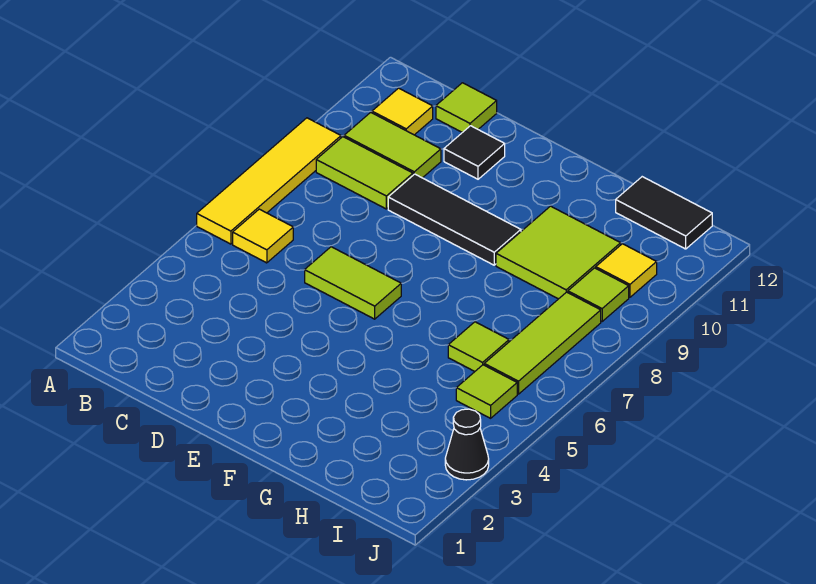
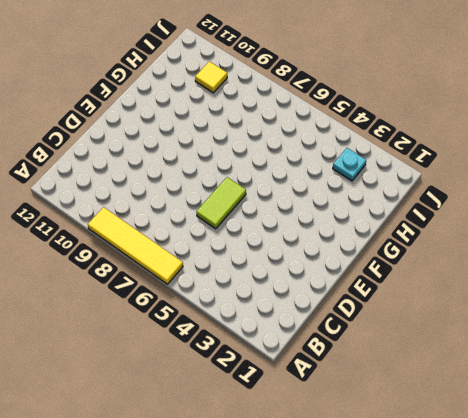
cyan plate I3 level 1 -> none
none -> yellow tile B6 level 1
none -> lime tile B9:C9 level 1
none -> lime tile B10:C10 level 1

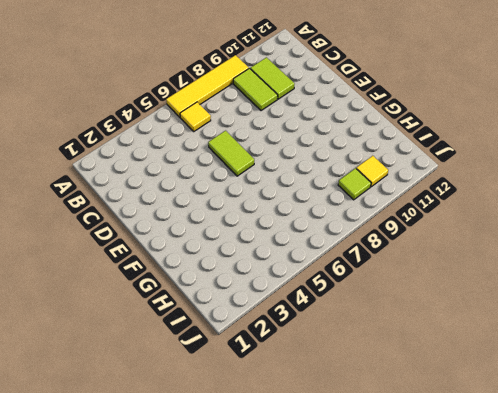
none -> yellow tile B11 level 1
none -> lime tile C12 level 1
none -> black tile D9:F9 level 1

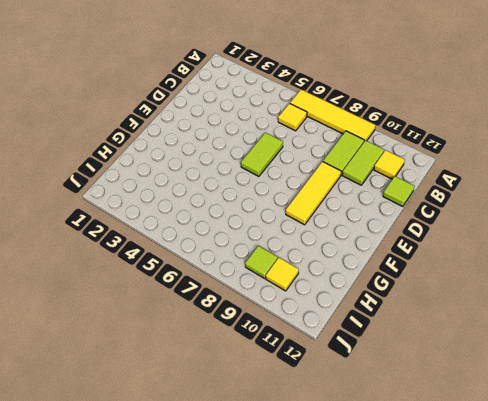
yellow tile D9:F9 level 1 -> black tile D9:F9 level 1
none -> black tile D11 level 1
none -> lime tile G9:H10 level 1
none -> lime tile H6 level 1

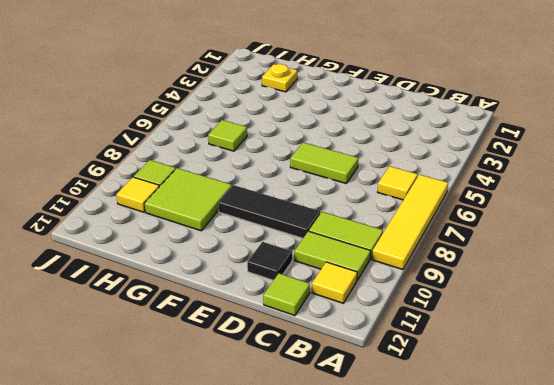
yellow plate H2 level 1 -> none
none -> black tile H12:I12 level 1
none -> lime tile I5 level 1
none -> lime tile I6:I8 level 1

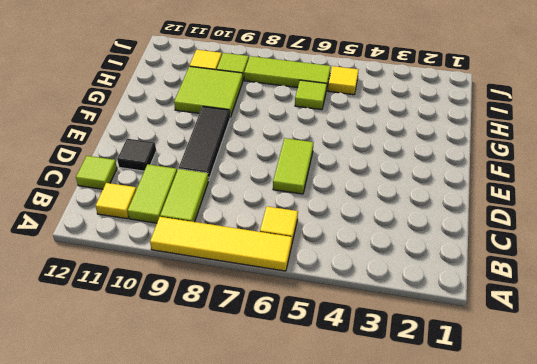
yellow tile I5 level 1 -> lime tile I5 level 1
none -> black tile H12:I12 level 1
none -> black cone J3 level 1

